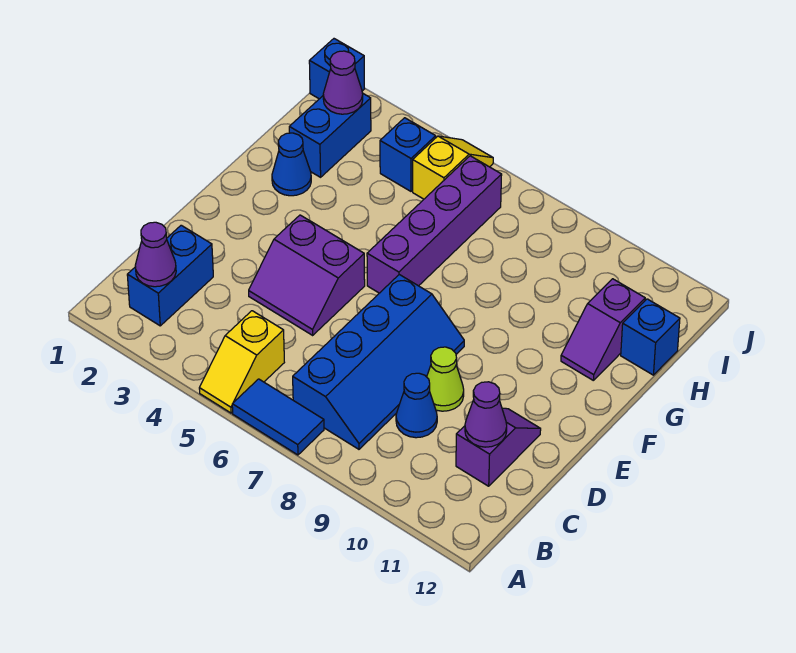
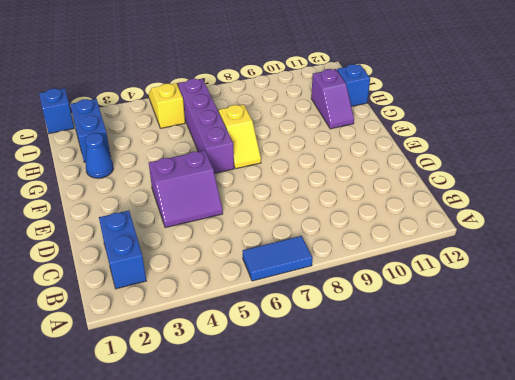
yellow slope F7:G7 level 1 top G -> yellow slope A5:B5 level 1 top B
none -> blue slope B7:E8 level 1 top 7
none -> blue cone C9 level 1
none -> purple slope C11:D11 level 1 top C

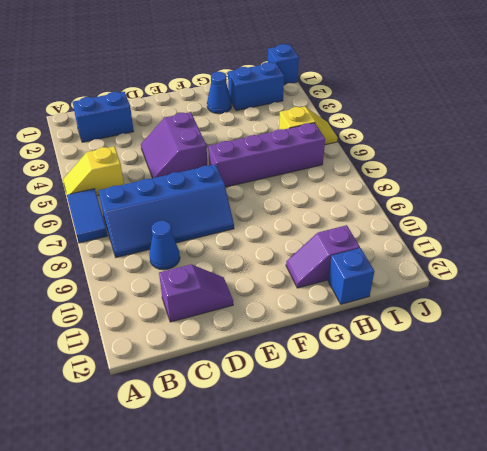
none -> lime cone D9 level 1
none -> blue brick I4 level 1
none -> purple cone B2 level 2

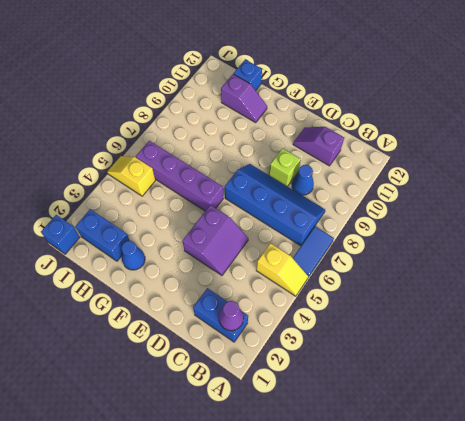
lime brick D9 level 1 -> lime cone D9 level 1
none -> blue brick I4 level 1
none -> purple cone C11 level 2
none -> purple cone I2 level 2

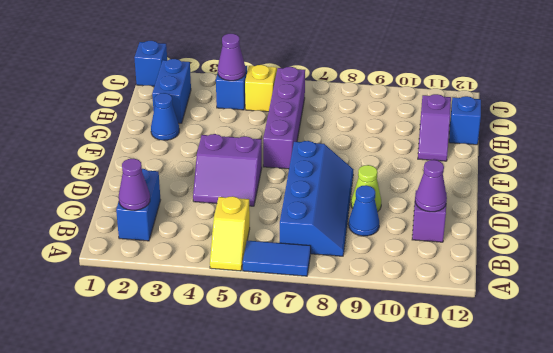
purple cone I4 level 2 -> purple cone I2 level 2

